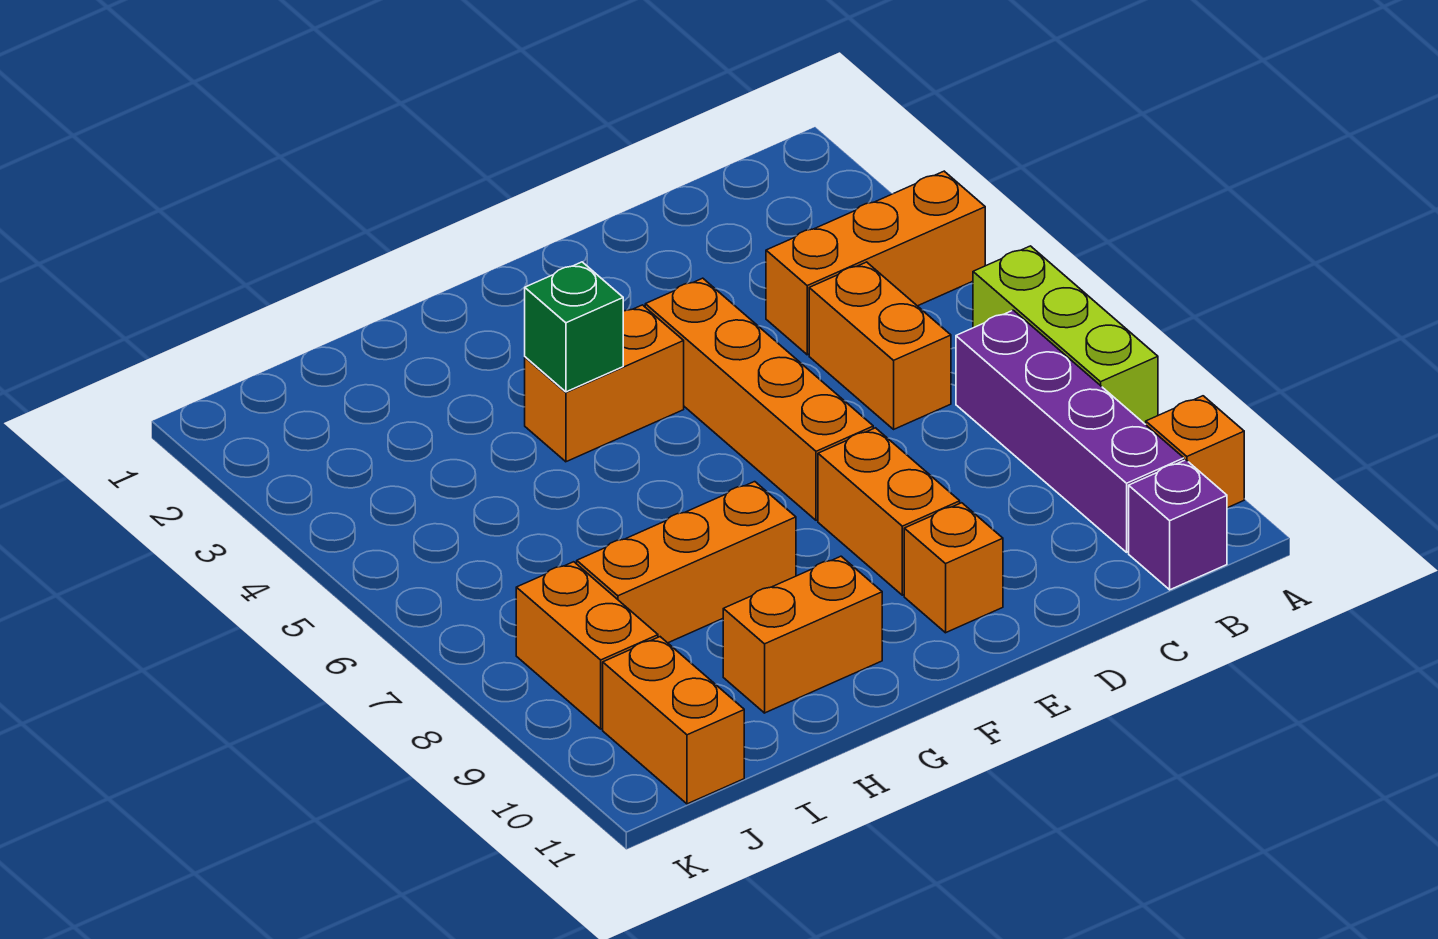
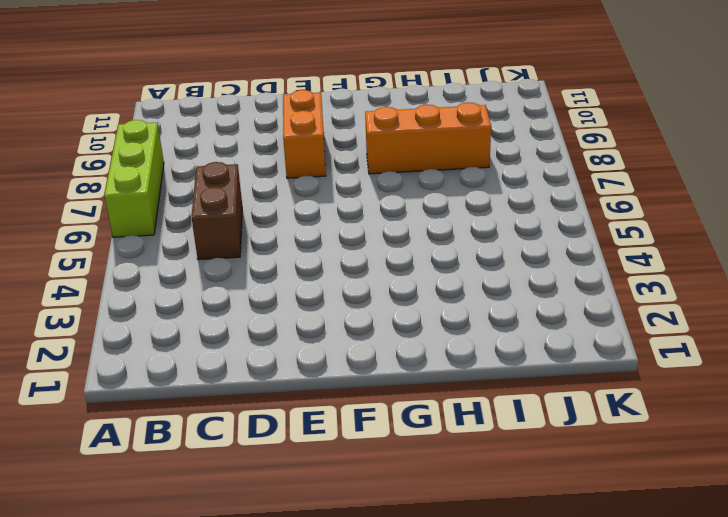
brown brick C5:C6 level 1 -> orange brick C5:C6 level 1
none -> orange brick A4:C4 level 1
none -> orange brick A10 level 1
none -> purple brick B7:B10 level 1

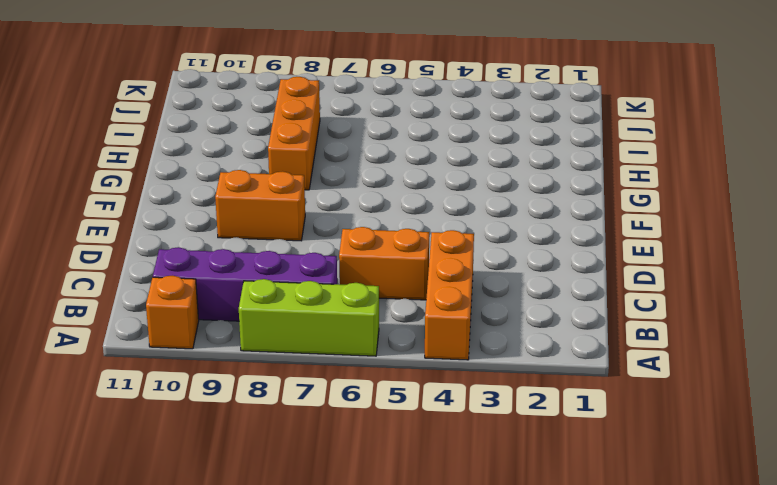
none -> purple brick B11 level 1
none -> orange brick E4:E7 level 1
none -> orange brick E10 level 1

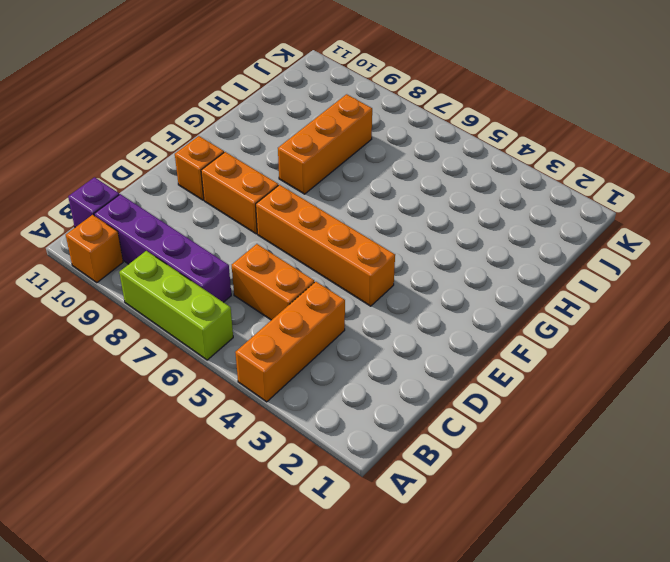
none -> orange brick F4:G4 level 1
none -> orange brick G10:H10 level 1
none -> orange brick J8:J9 level 1

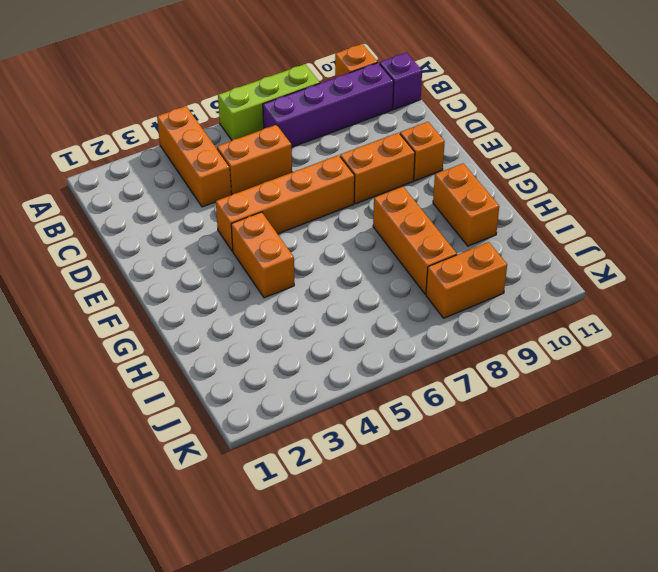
none -> orange brick J10:J11 level 1
none -> green brick G4 level 2

